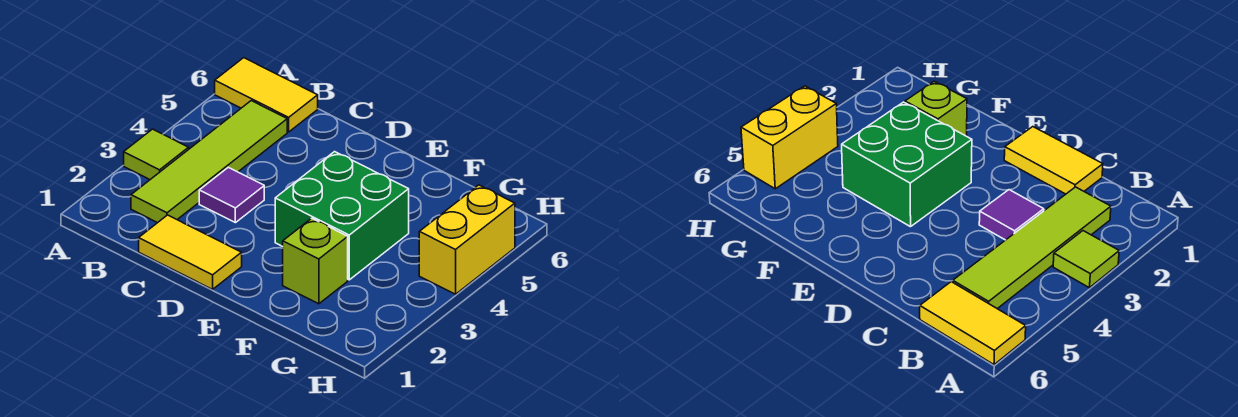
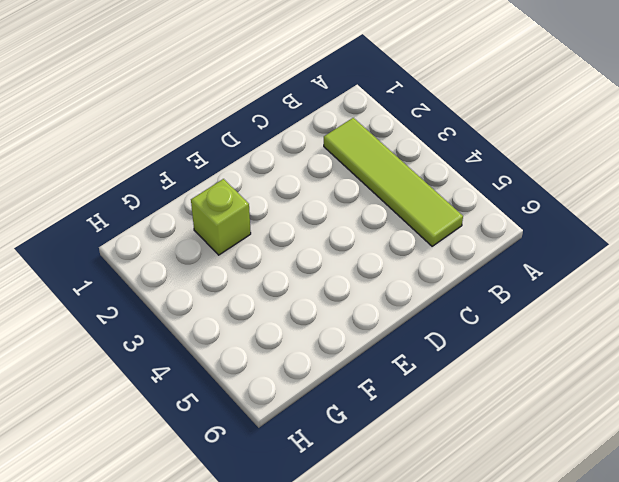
none -> lime tile A3 level 1
none -> yellow tile A6:B6 level 1

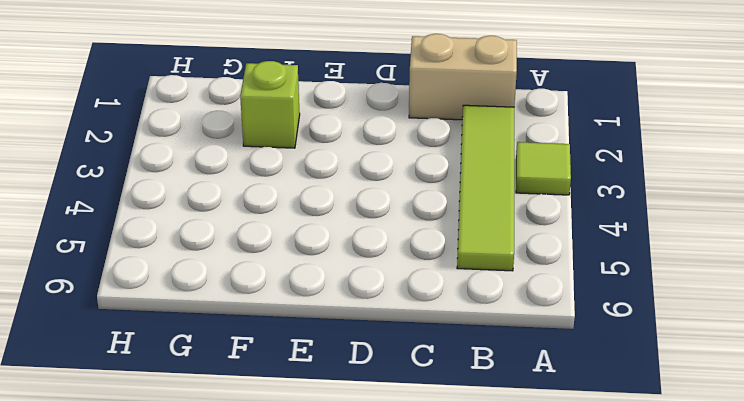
tan brick B1:C1 level 1 -> yellow tile C1:D1 level 1
none -> yellow tile A6:B6 level 1
none -> purple tile C3 level 1

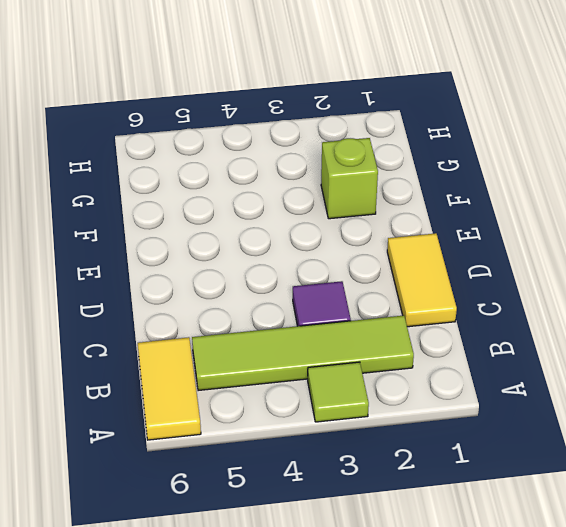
none -> green brick E3:F4 level 1
none -> yellow brick H4:H5 level 1

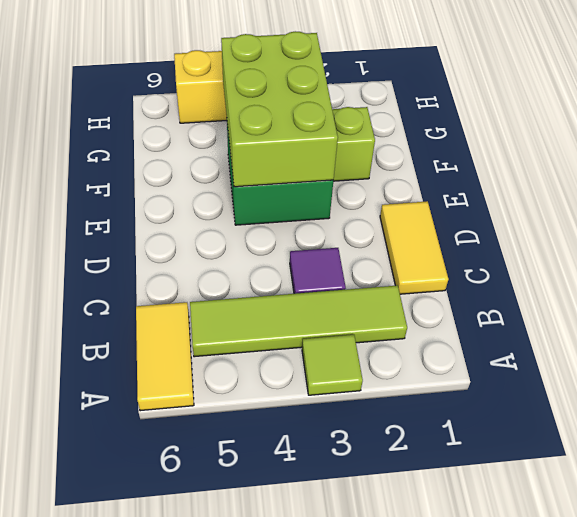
lime brick E3:G4 level 2 -> none

